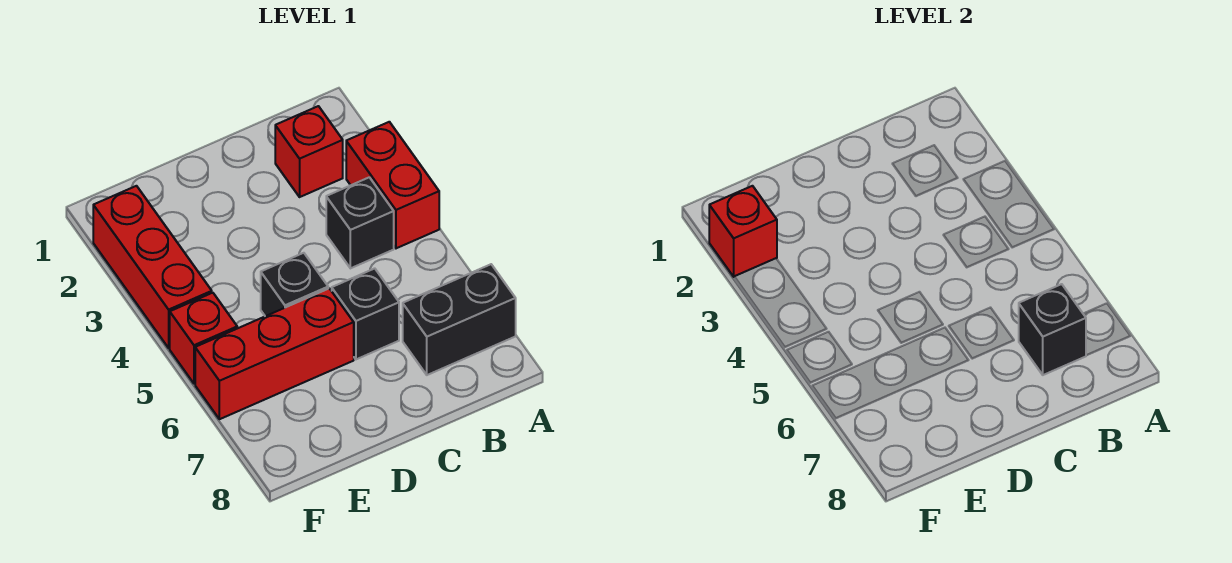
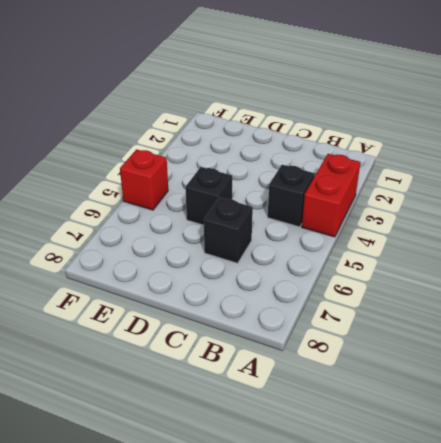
none -> black brick A7:B7 level 1
none -> red brick B2 level 1

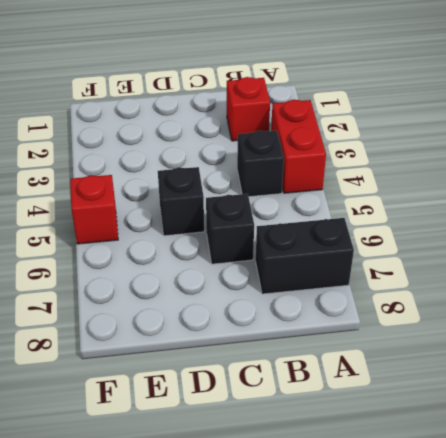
none -> red brick D6:F6 level 1
none -> red brick F2:F4 level 1

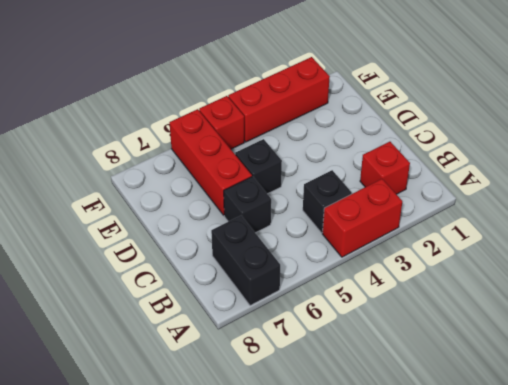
none -> black brick B7 level 2
none -> red brick F2 level 2

